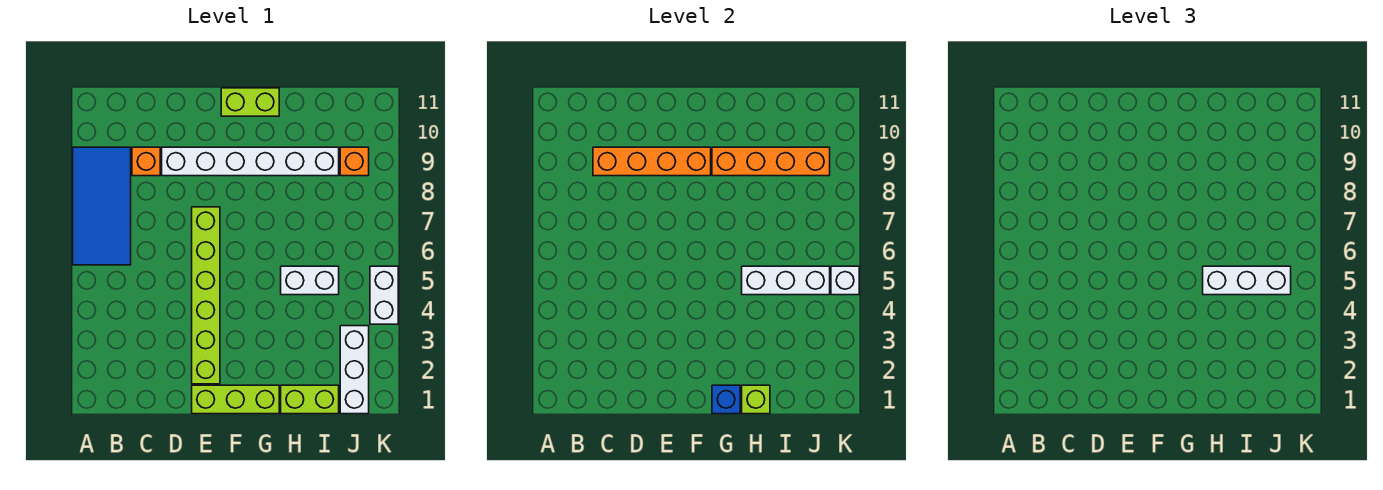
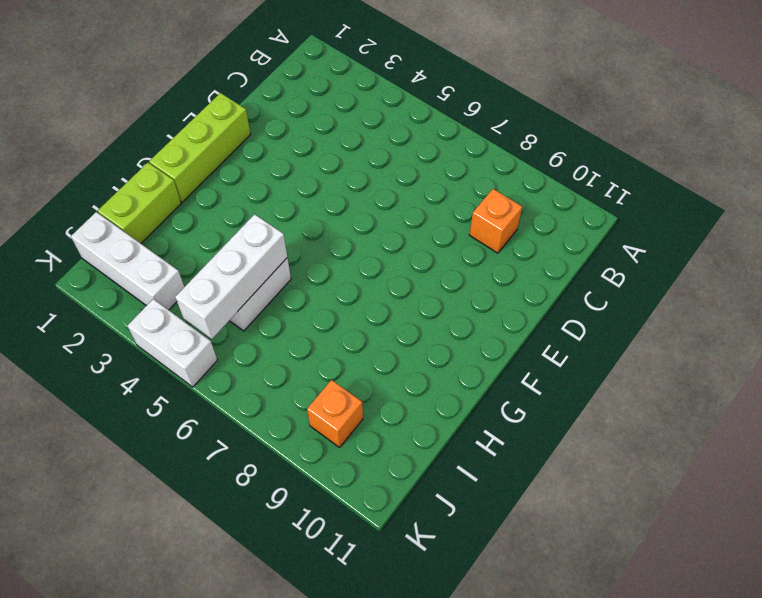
none -> blue tile A6:B9 level 1
none -> white brick D9:I9 level 1
none -> lime brick E2:E7 level 1

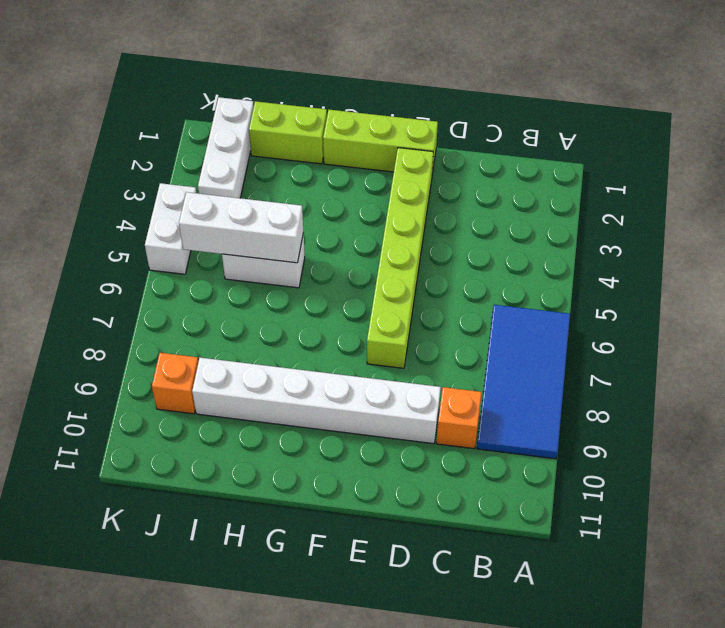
none -> lime brick F11:G11 level 1
none -> orange brick C9:F9 level 2
none -> blue brick G1 level 2

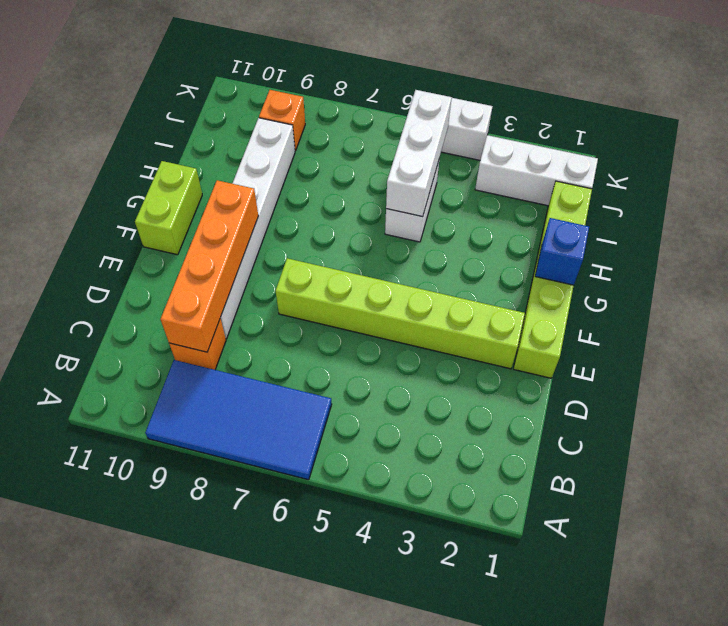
none -> orange brick G9:J9 level 2
none -> lime brick H1 level 2
none -> white brick K5 level 2

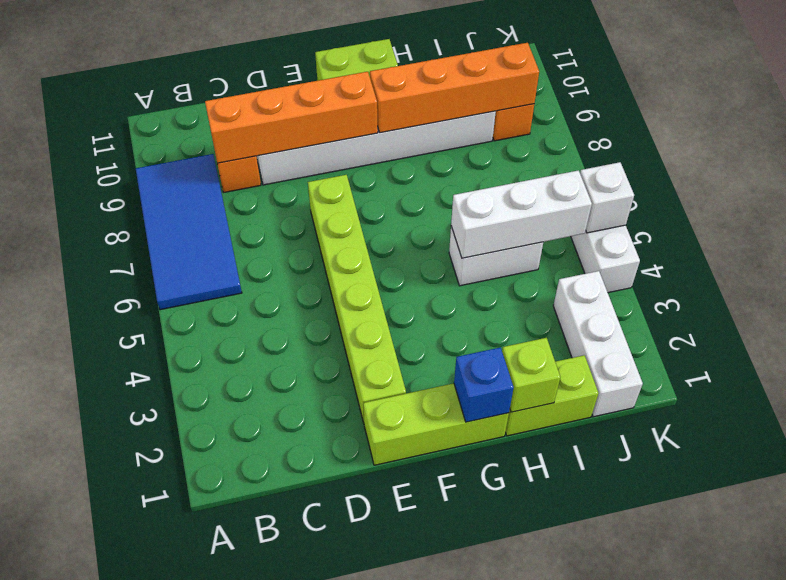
none -> white brick H5:J5 level 3

